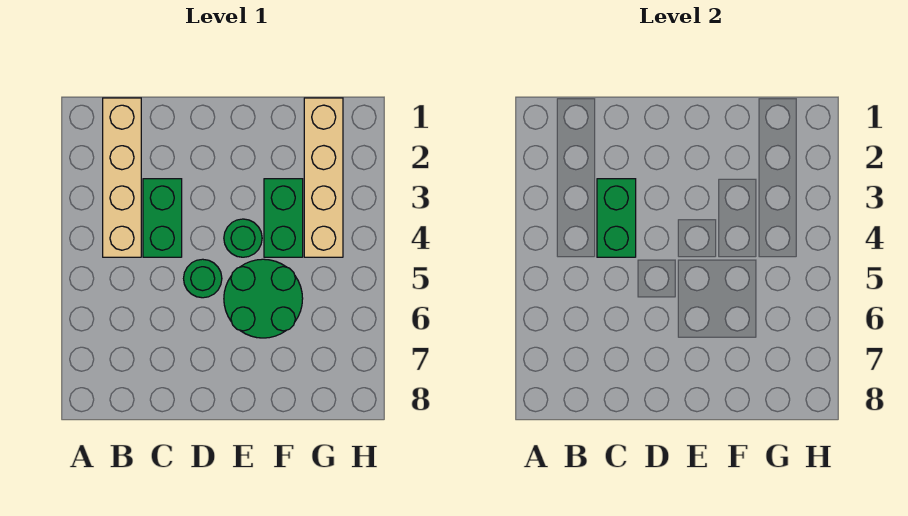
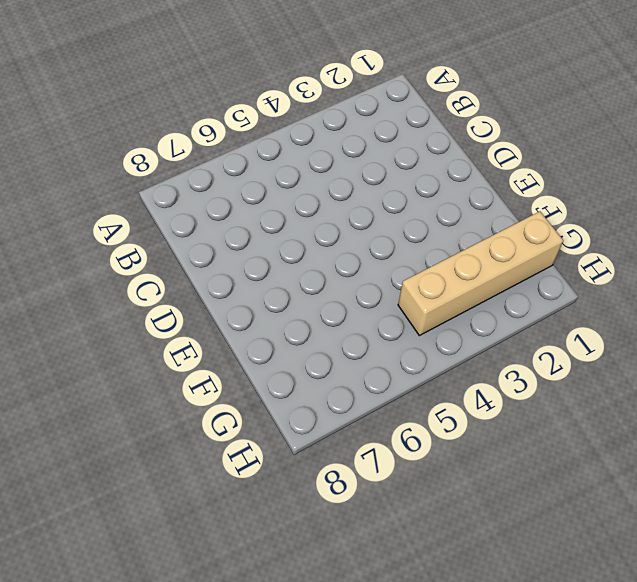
none -> tan brick B1:B4 level 1
none -> green brick C3:C4 level 1

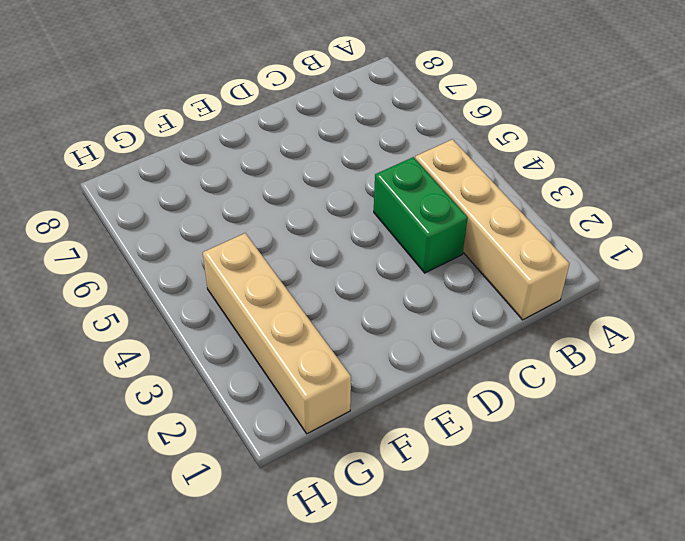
none -> green round brick D5 level 1
none -> green round brick E4 level 1

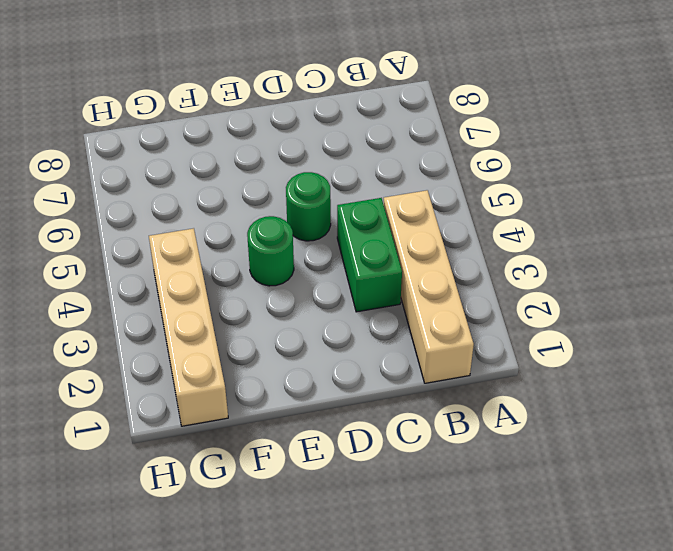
none -> green round brick E5:F6 level 1
none -> green brick F3:F4 level 1

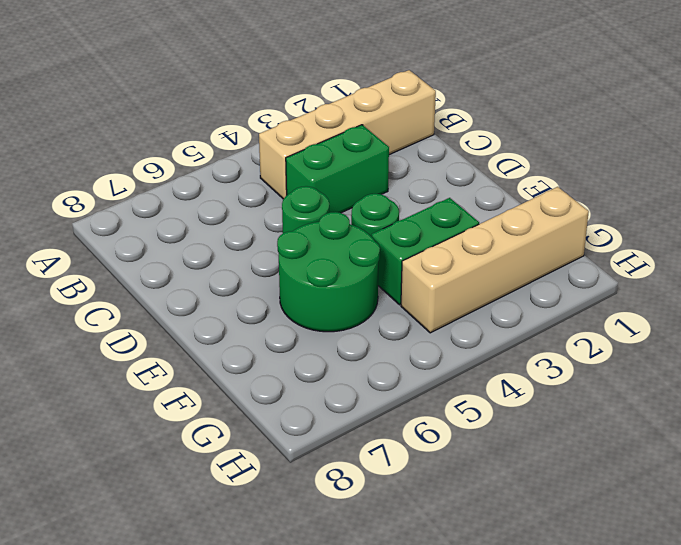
none -> green brick C3:C4 level 2

